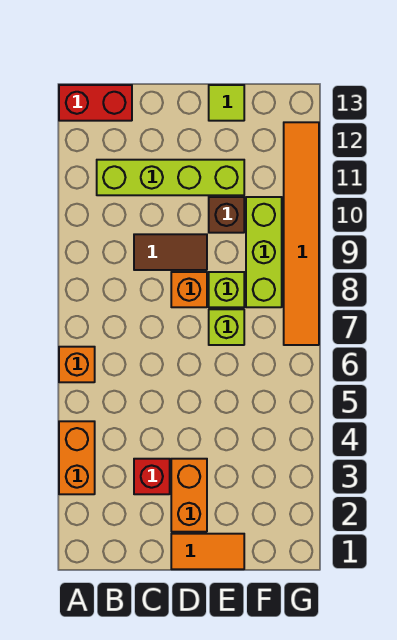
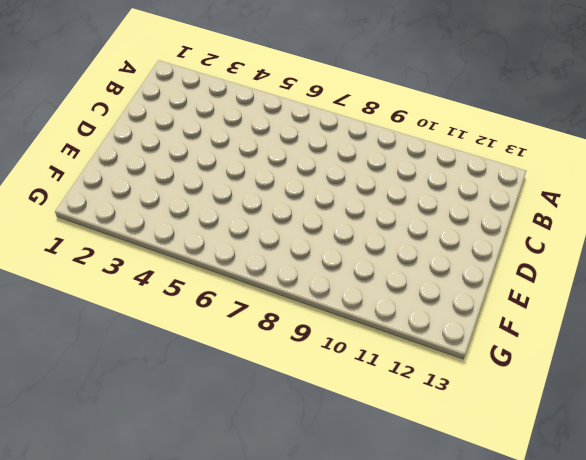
none -> orange brick A3:A4 level 1
none -> orange brick A6 level 1
none -> red brick A13:B13 level 1

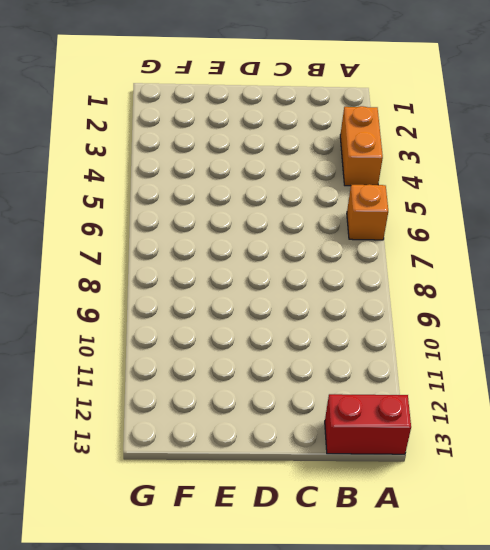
none -> lime brick B11:E11 level 1
none -> red brick C3 level 1
none -> brown tile C9:D9 level 1

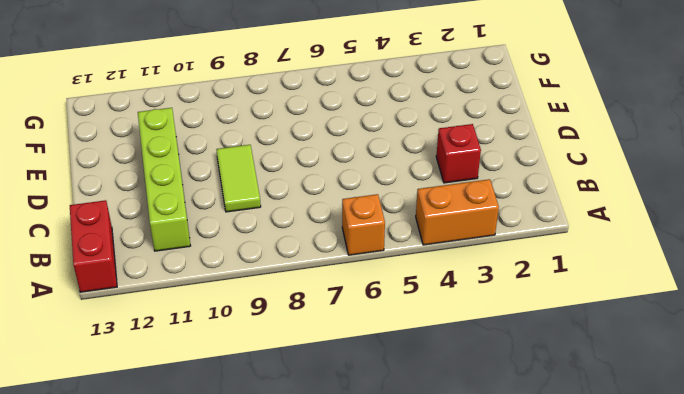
lime tile C9:D9 level 1 -> brown tile C9:D9 level 1
none -> orange tile D1:E1 level 1
none -> orange brick D2:D3 level 1
none -> orange brick D8 level 1

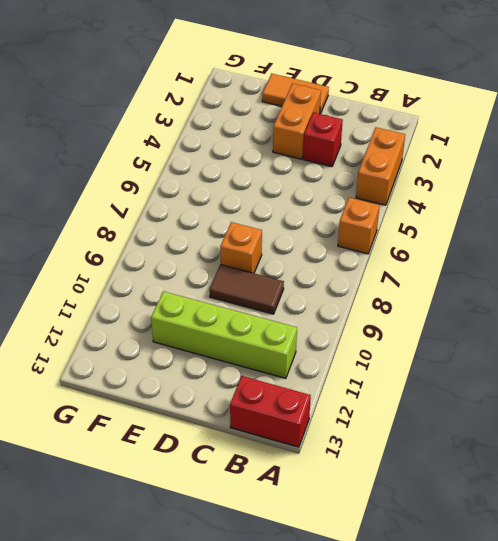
none -> lime brick E7 level 1
none -> lime brick E8 level 1
none -> brown brick E10 level 1

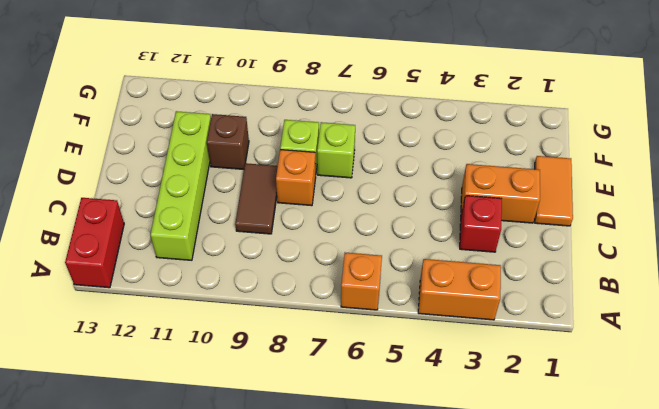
none -> lime tile E13 level 1
none -> lime brick F8:F10 level 1
none -> orange tile G7:G12 level 1

